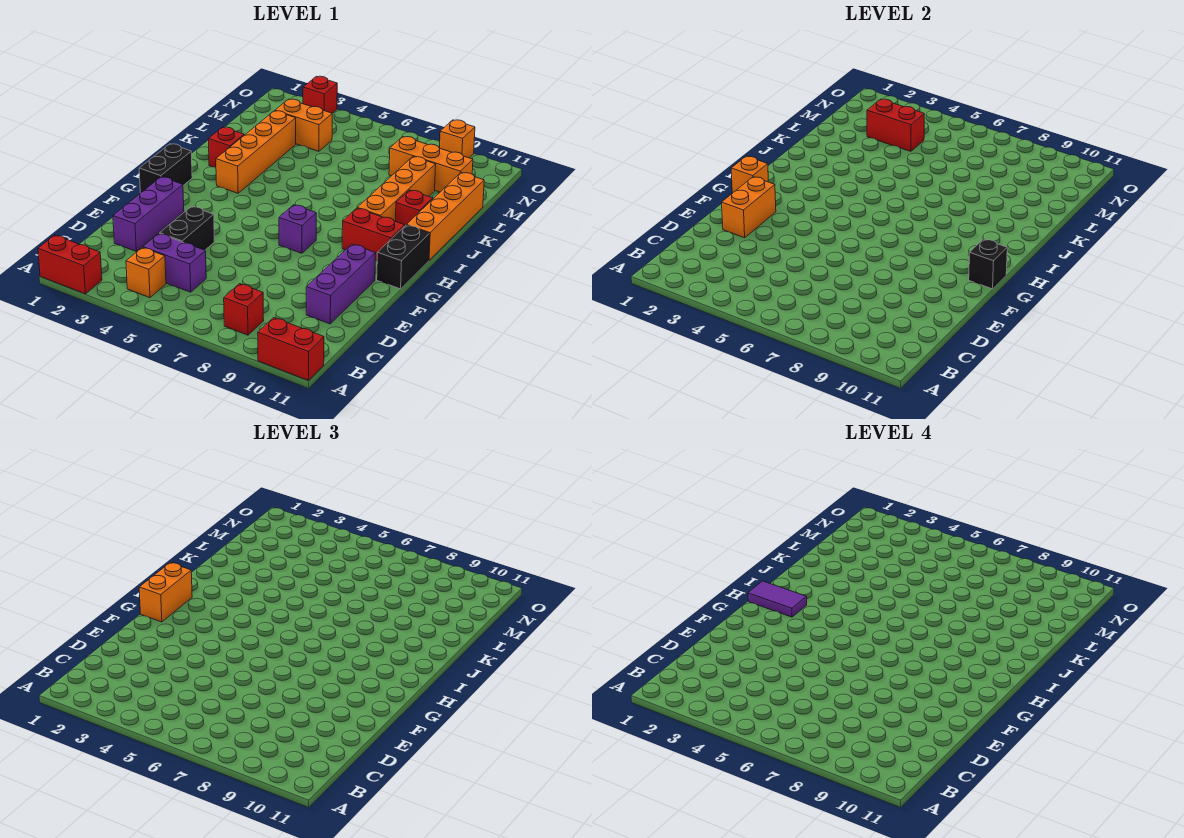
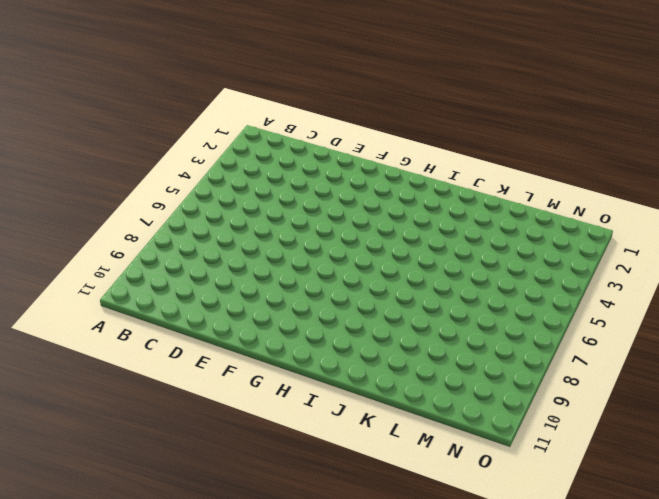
none -> red brick A1:A2 level 1
none -> red brick A10:A11 level 1
none -> orange brick B4 level 1

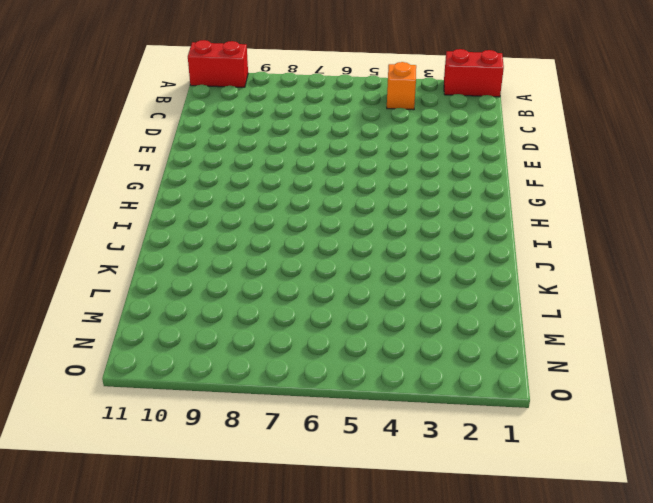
none -> red brick B8 level 1
none -> purple brick C4:C5 level 1
none -> purple brick D2:F2 level 1

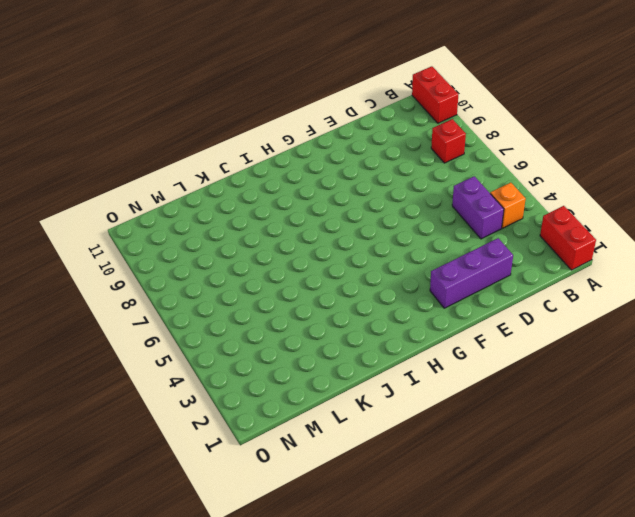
none -> black brick D4:E4 level 1
none -> purple brick D10:F10 level 1
none -> black brick G1:H1 level 1

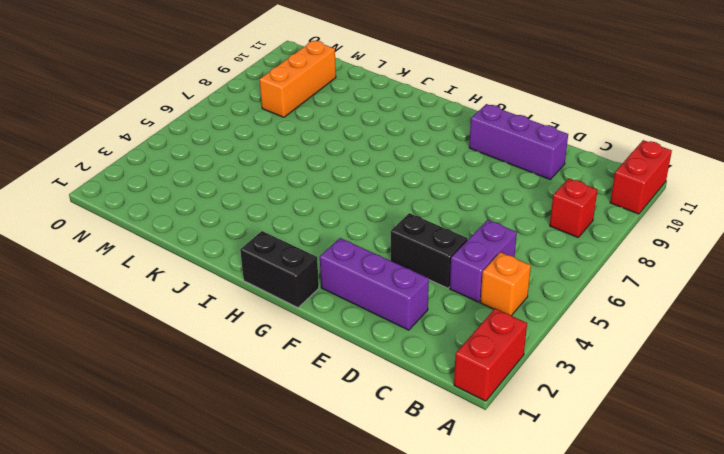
none -> purple brick G7 level 1
none -> black brick G11:H11 level 1
none -> red brick H9:H10 level 1

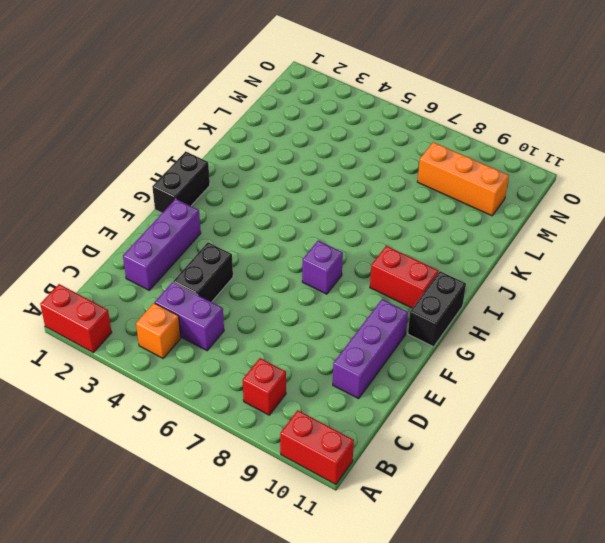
none -> orange brick I3:L3 level 1
none -> orange brick I9:L9 level 1
none -> orange brick I11:L11 level 1

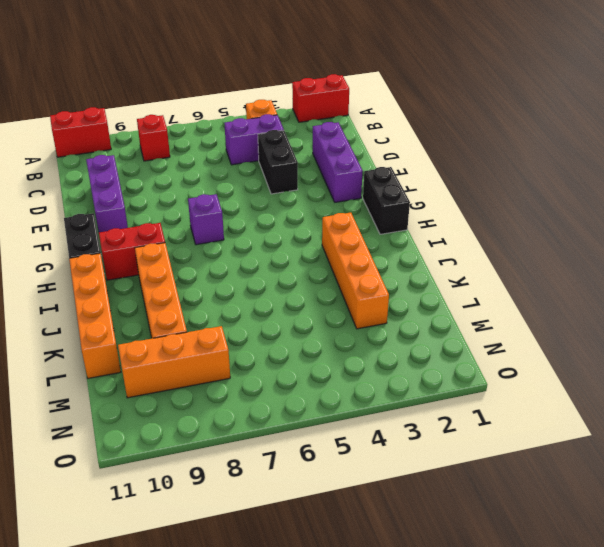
none -> red brick J2 level 1
none -> red brick J10 level 1
none -> orange brick M3:M4 level 1

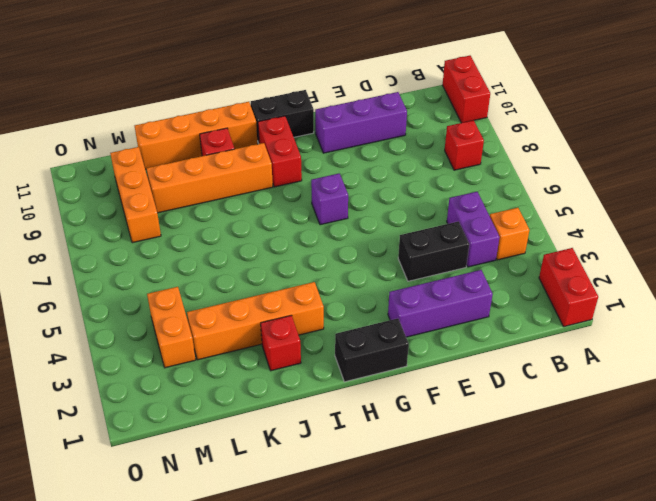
none -> red brick O3 level 1
none -> orange brick O9 level 1
none -> orange brick E2:F2 level 2

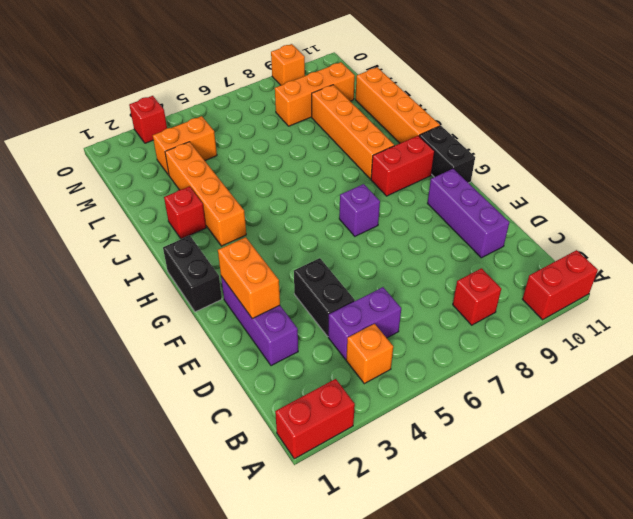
none -> red brick J10 level 1
none -> orange brick G1 level 2
none -> black brick G11 level 2

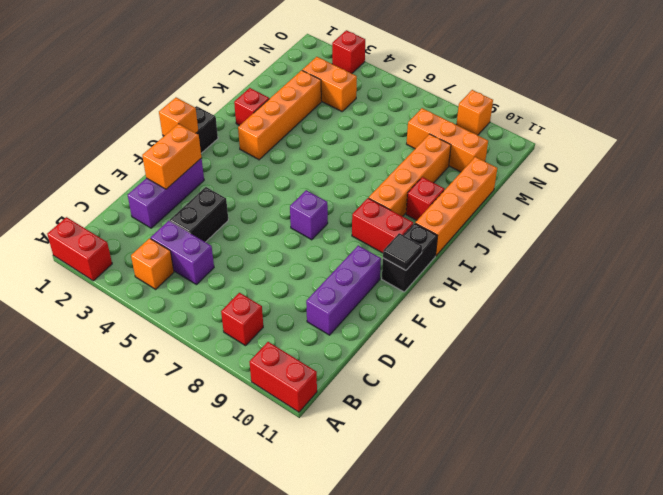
black tile G11 level 2 -> black brick G11 level 2
none -> red brick M3:M4 level 2
none -> orange brick G1:H1 level 3
none -> purple tile H1:H2 level 4

